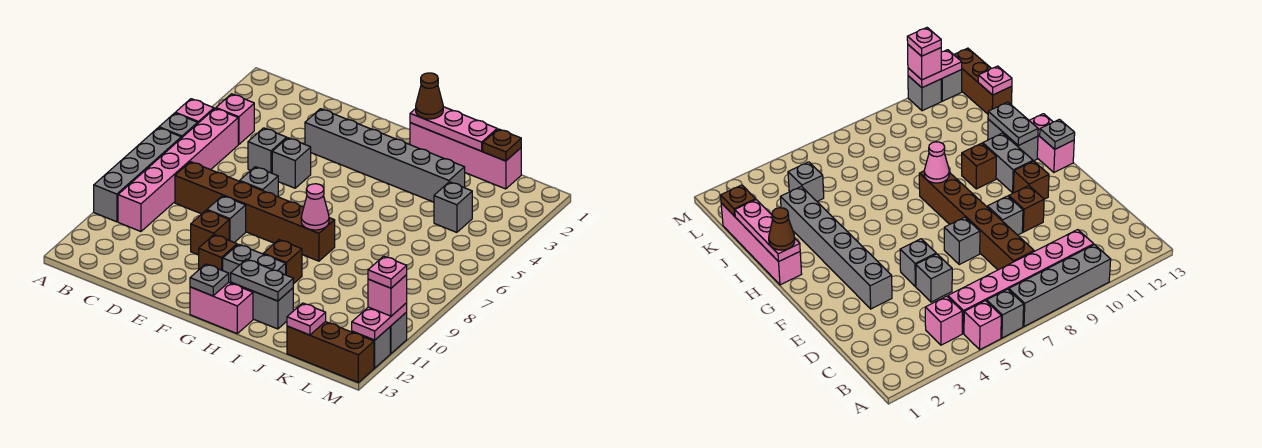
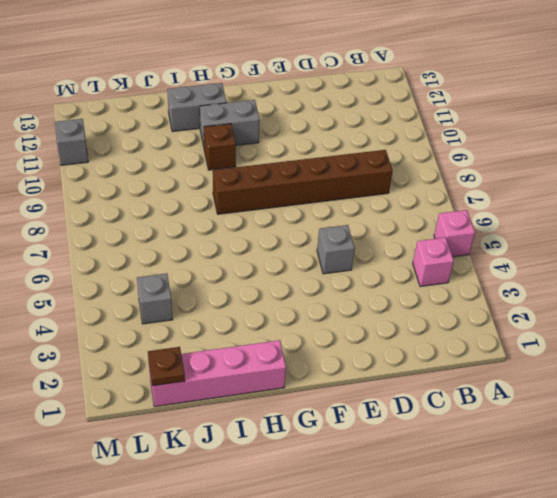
none -> grey brick A6 level 1
none -> grey brick A7:A10 level 1
none -> pink brick B5:B10 level 1
none -> grey brick D5 level 1

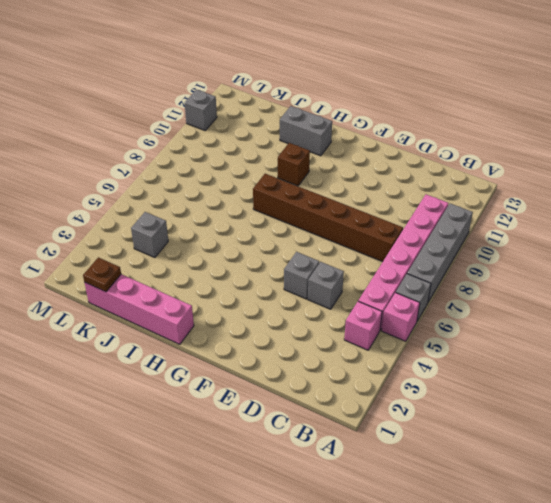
none -> grey brick E3:J3 level 1
none -> grey brick E7 level 1
none -> grey brick E9 level 1
none -> brown brick E10 level 1

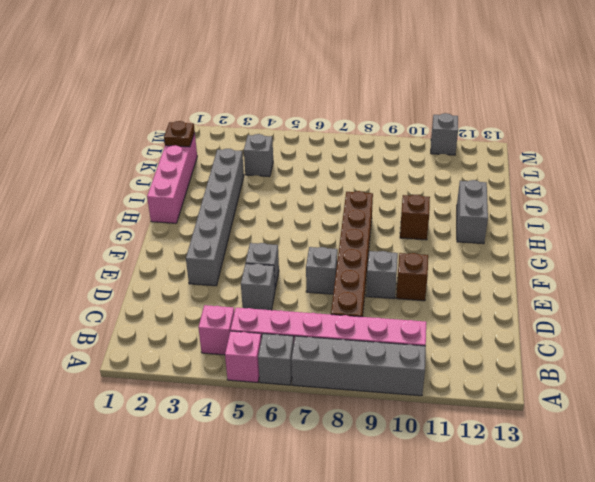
none -> brown brick F11 level 1
none -> grey brick G11:H11 level 1
none -> pink brick G13:H13 level 1
none -> brown brick K13:M13 level 1

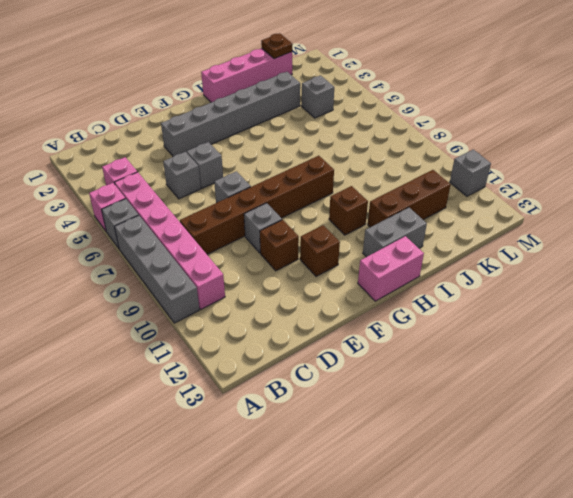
brown brick I11:K11 level 1 -> brown brick K13:M13 level 1
none -> grey brick G11:H11 level 1
none -> grey brick M12 level 1
none -> grey plate G13 level 2
none -> pink plate H1:J1 level 2

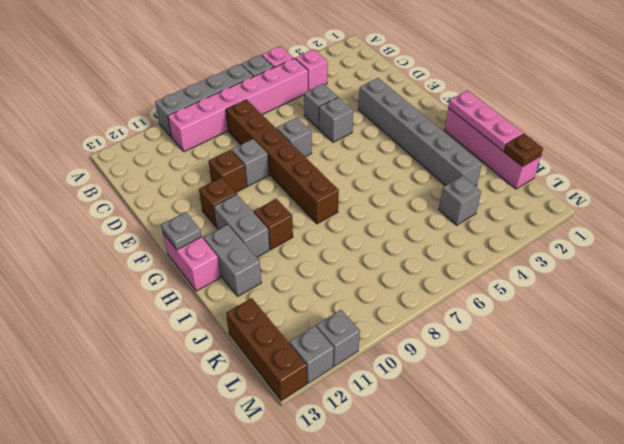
none -> pink cone H8 level 2
none -> grey plate H12:I12 level 2
none -> pink plate K13 level 2
none -> pink plate M11:M12 level 2

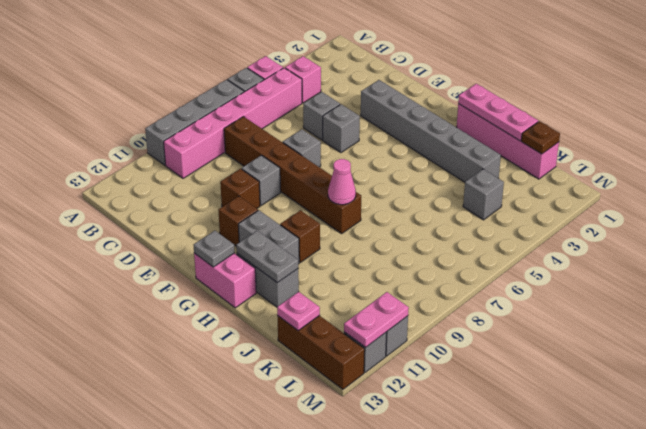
none -> brown cone H1 level 3
none -> pink brick M11 level 3
none -> pink plate M11 level 4

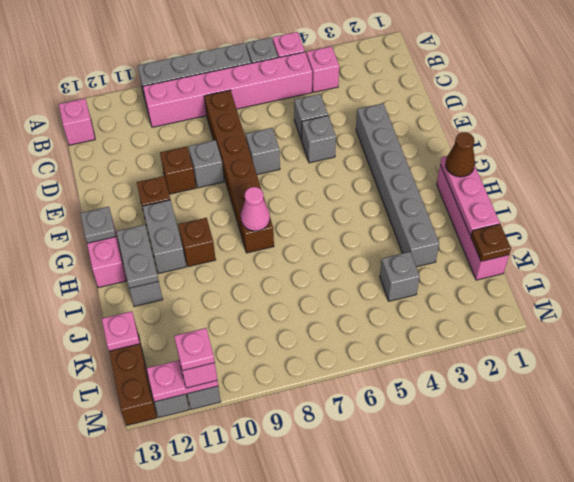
pink brick B13 level 1 -> none

